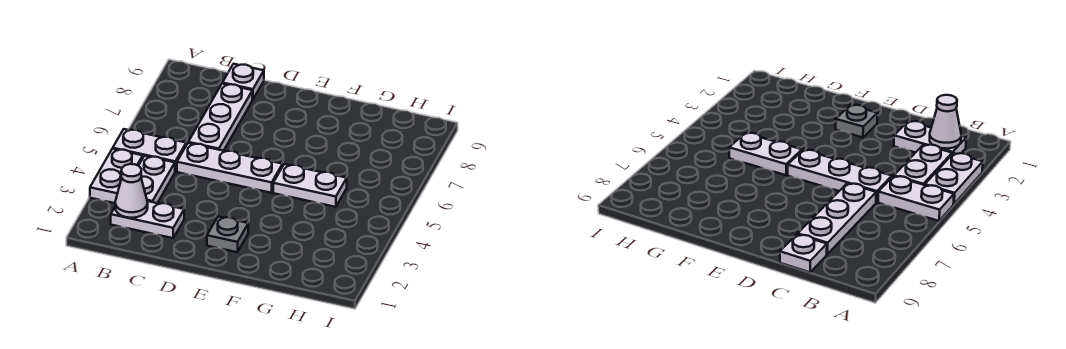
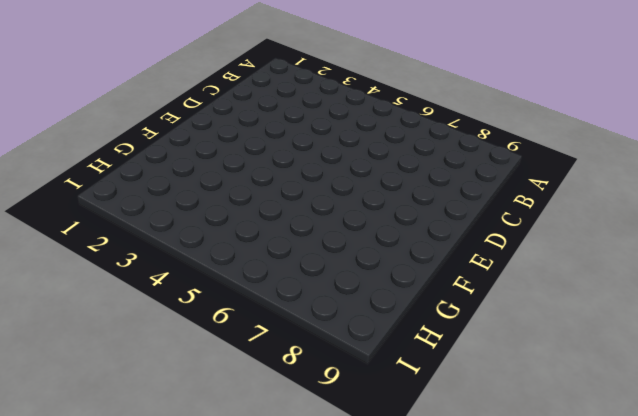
none -> white plate A3:A4 level 1
none -> white plate A5:B5 level 1

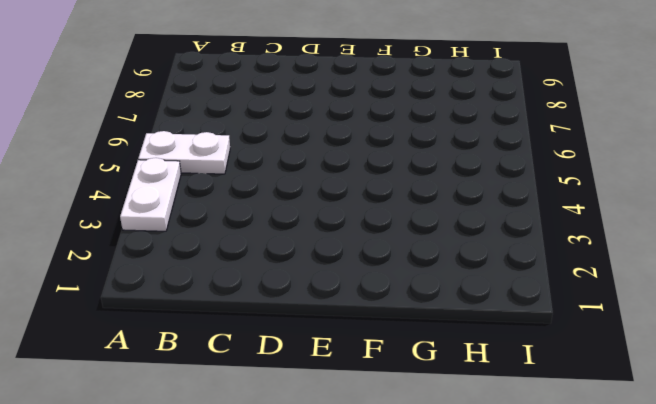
none -> white plate B2:C2 level 1
none -> white plate B3:B4 level 1

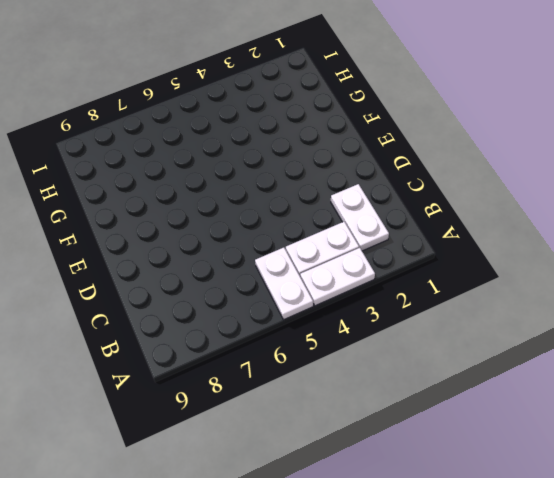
none -> white plate C5:E5 level 1
none -> white plate C6:C8 level 1

